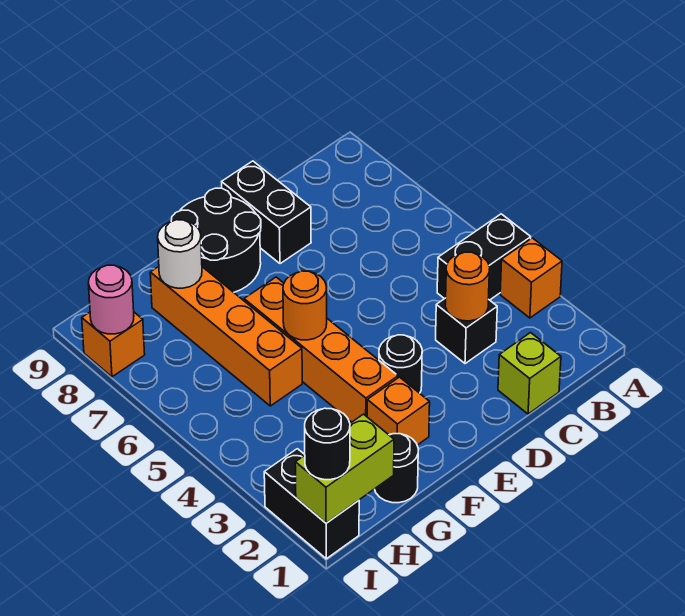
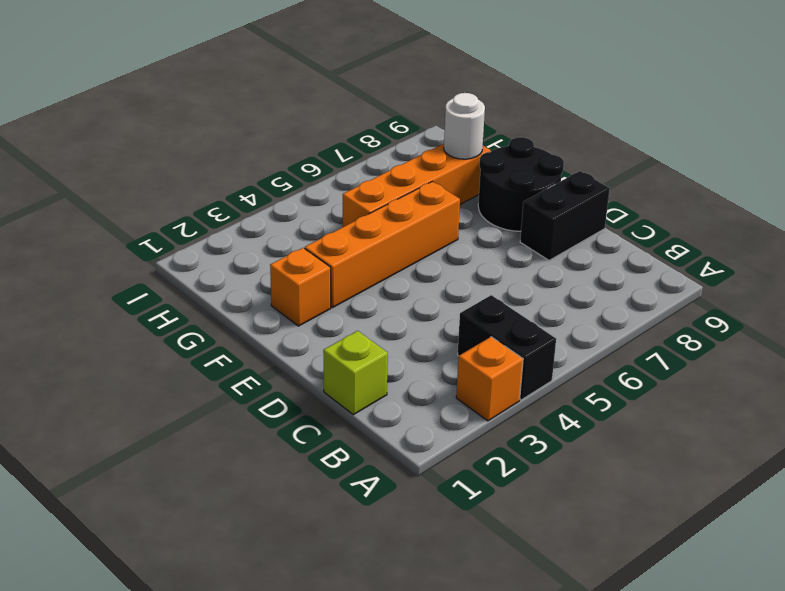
none -> black brick C3 level 1
none -> black round brick E3 level 1
none -> black round brick G1 level 1

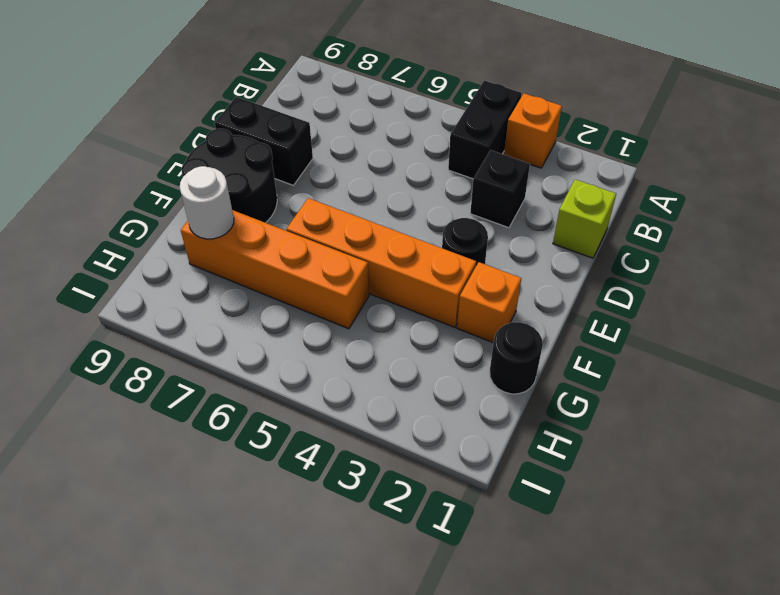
none -> black brick I1:I2 level 1
none -> orange brick I8 level 1
none -> orange round brick C3 level 2

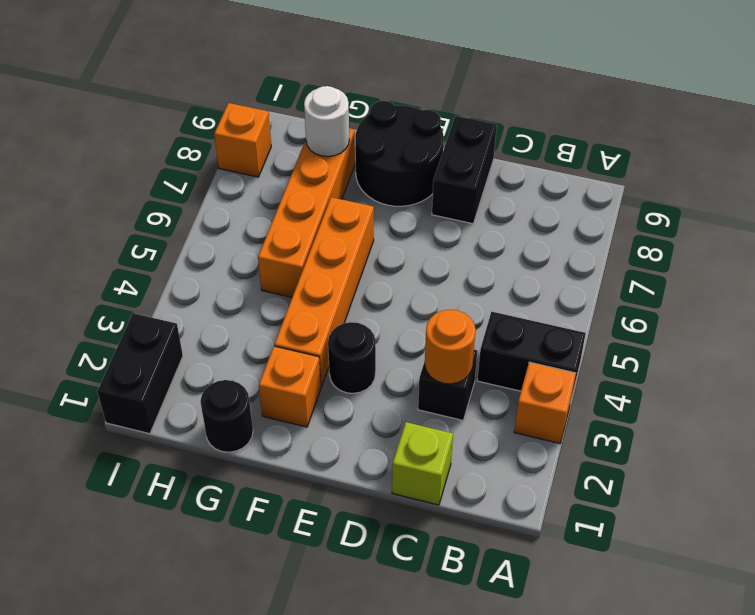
none -> orange round brick F5 level 2
none -> lime brick H1:I1 level 2
none -> pink round brick I8 level 2

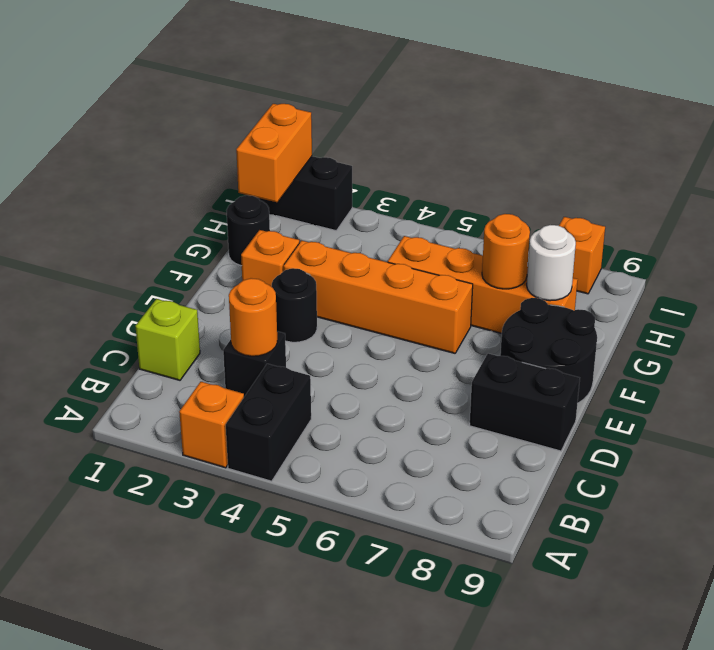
orange round brick G7 level 2 -> orange round brick F5 level 2
orange brick H1:I1 level 2 -> lime brick H1:I1 level 2
none -> pink round brick I8 level 2
none -> black round brick I1 level 3

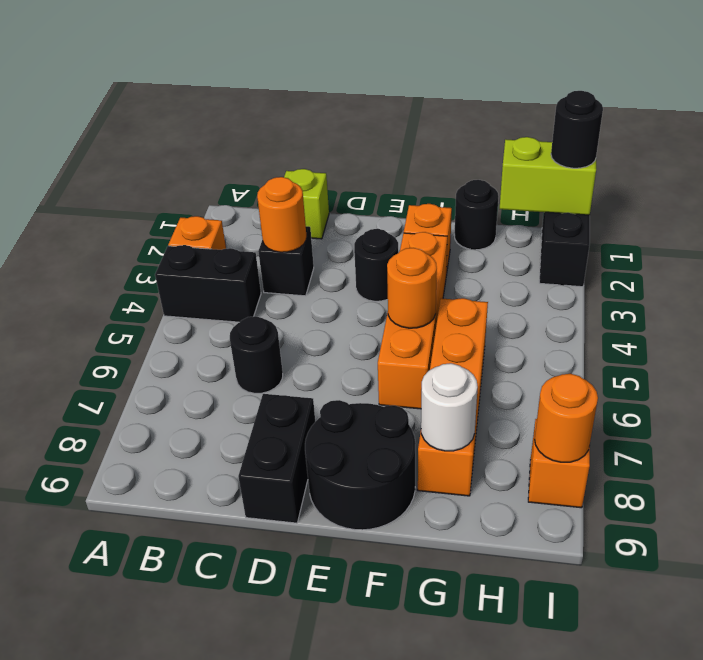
black round brick C6 level 1 -> none
orange round brick I8 level 2 -> pink round brick I8 level 2

